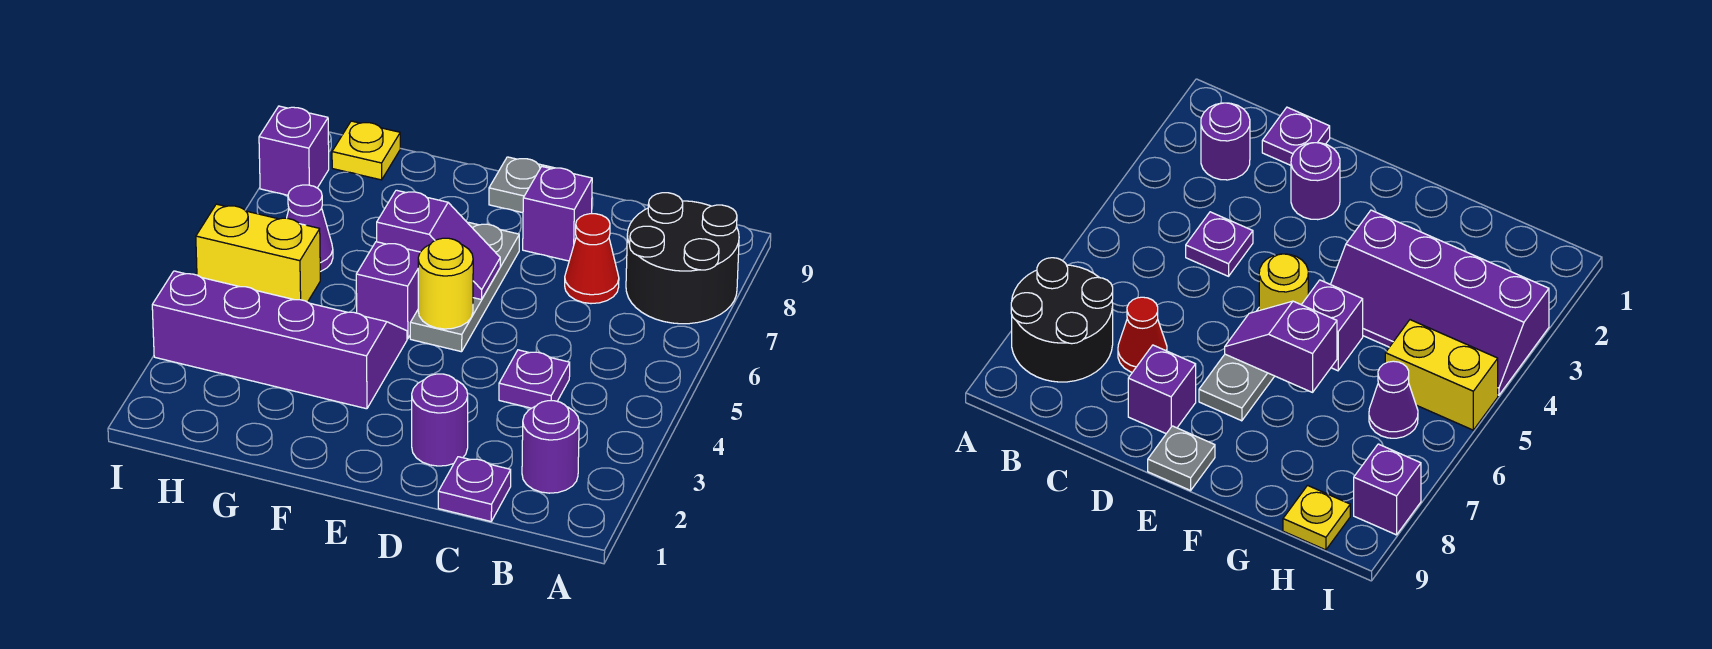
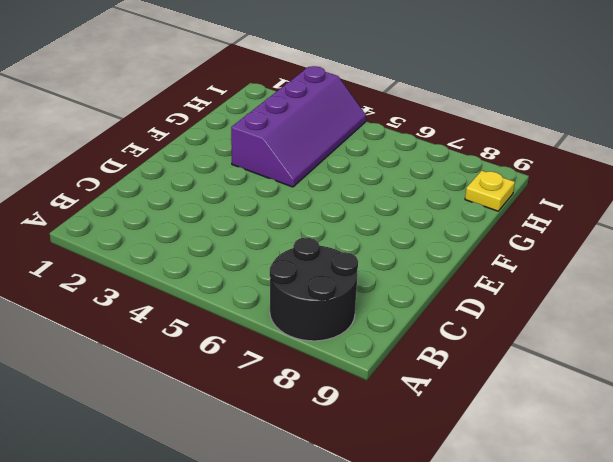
none -> purple round brick B2 level 1
none -> purple plate C1 level 1
none -> purple plate C4 level 1

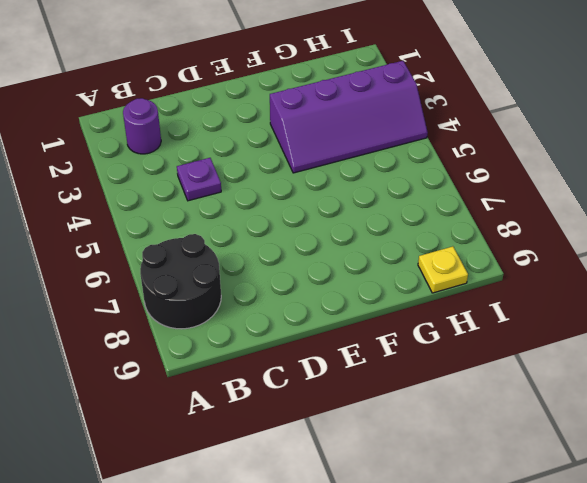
none -> purple plate C1 level 1
none -> red cone C7 level 1
none -> purple round brick D2 level 1

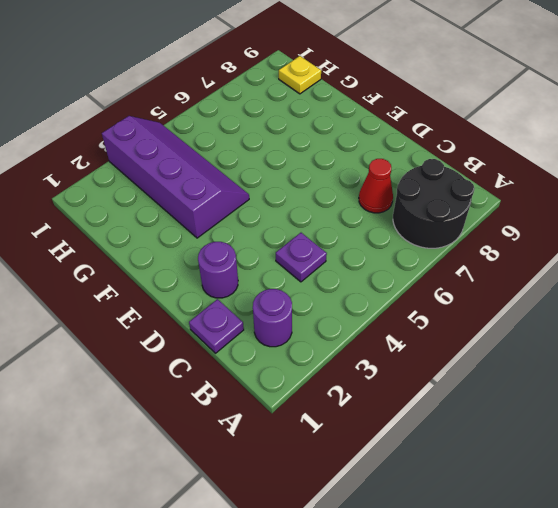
none -> purple brick D8 level 1
none -> grey plate E5:E7 level 1
none -> grey plate E9 level 1

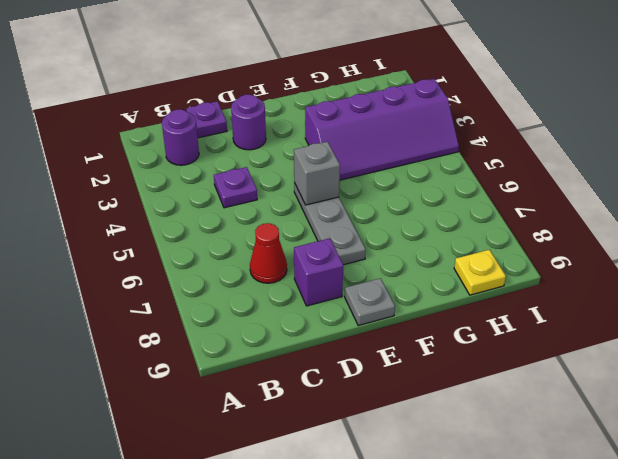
grey brick E5 level 2 -> yellow round brick E5 level 2
none -> black round brick A7:B8 level 1
none -> purple brick F5 level 1
none -> yellow brick H5:I5 level 1

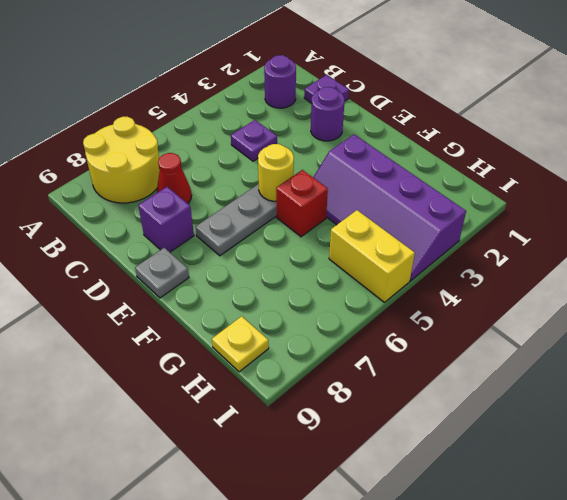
yellow round brick A7:B8 level 1 -> black round brick A7:B8 level 1
red brick F5 level 1 -> purple brick F5 level 1
none -> purple cone H6 level 1
none -> purple brick I8 level 1
none -> purple slope E6:F6 level 2 top F

